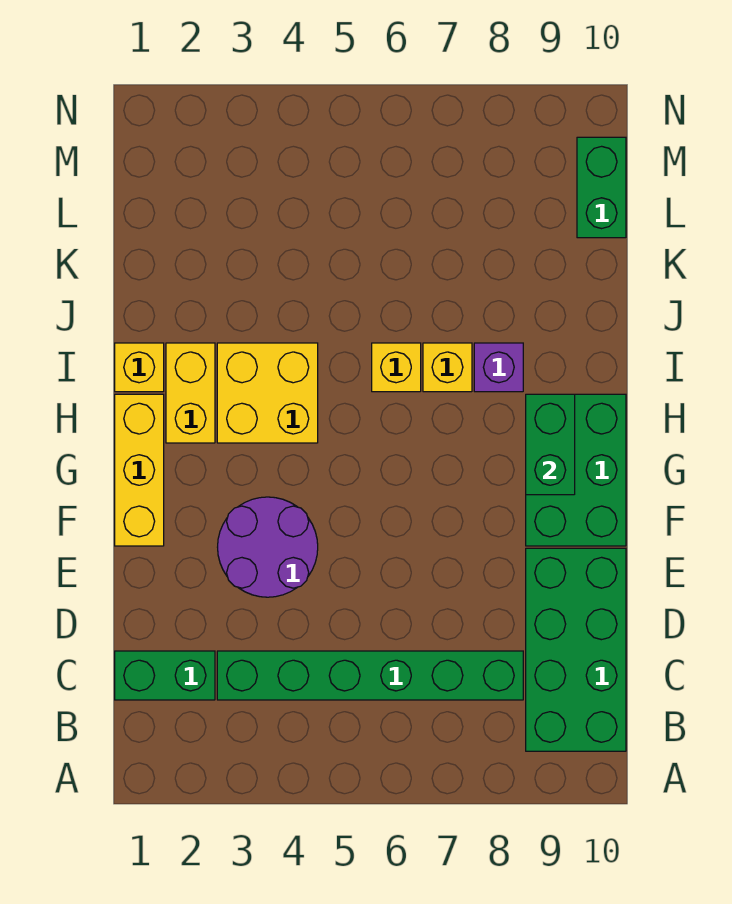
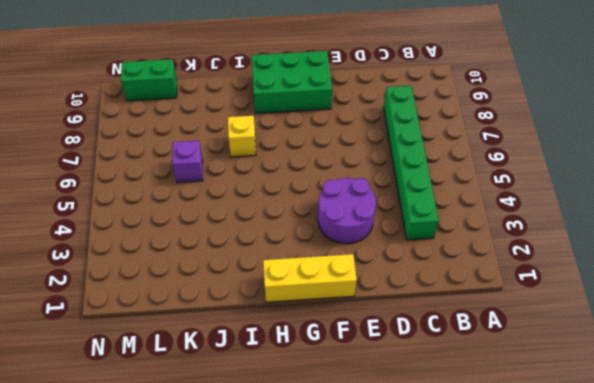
purple brick K6 level 1 -> purple brick I8 level 1
none -> green brick B9:E10 level 1
none -> green brick C1:C2 level 1
none -> yellow brick H2:I2 level 1

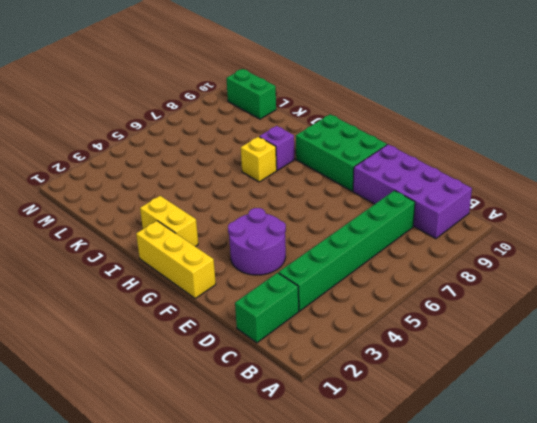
purple brick B9:E10 level 1 -> green brick B9:E10 level 1
none -> yellow brick H3:I4 level 1
none -> yellow brick I1 level 1
none -> yellow brick I6 level 1

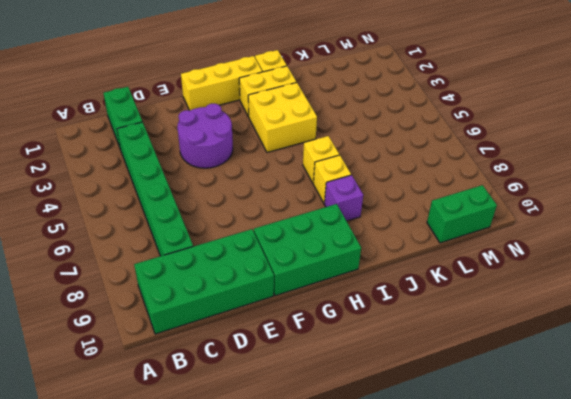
none -> green brick G9:H9 level 2

